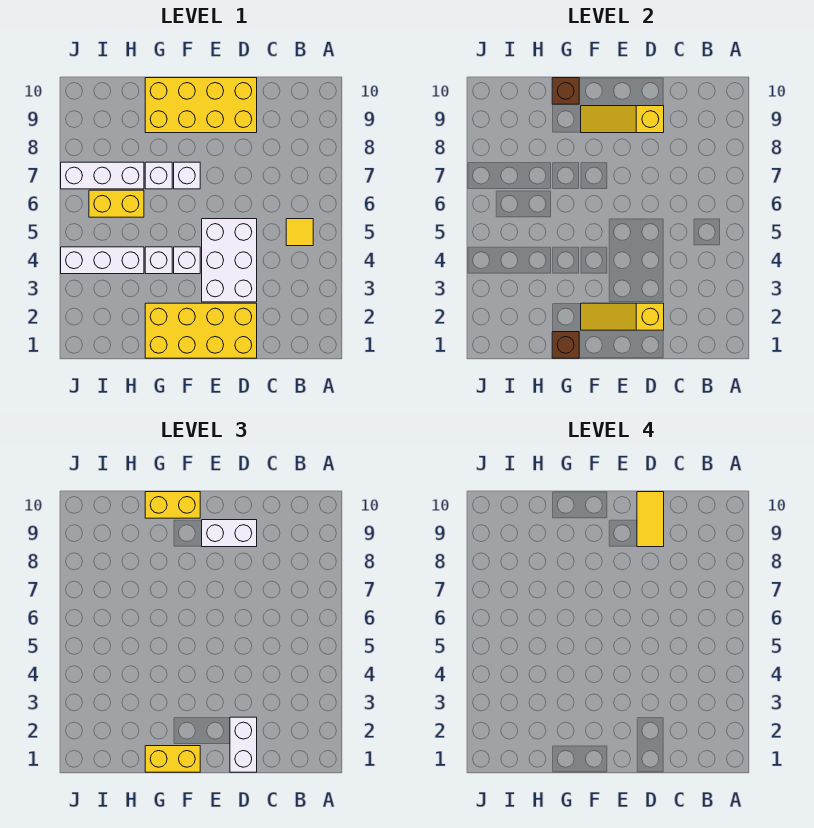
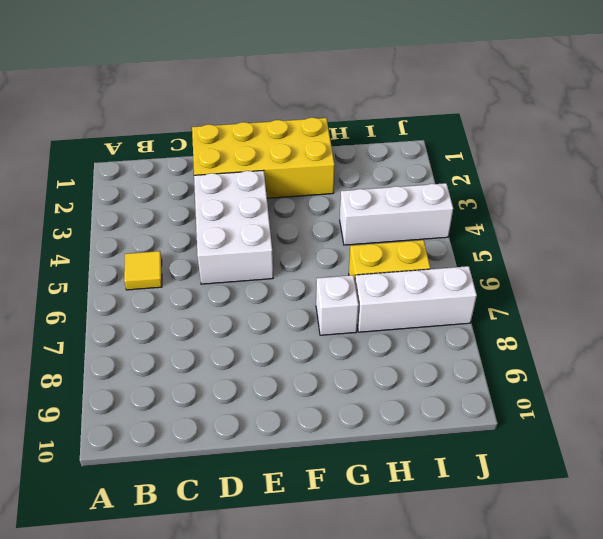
none -> yellow brick D9:G10 level 1
none -> white brick F4 level 1
none -> white brick F7 level 1

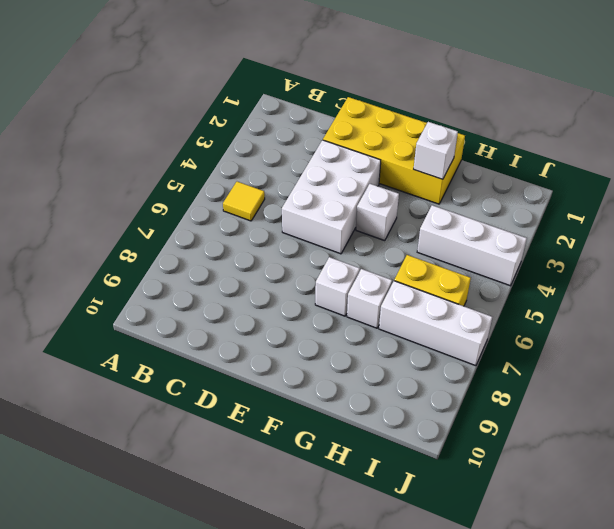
white brick G2 level 2 -> white brick G4 level 1
none -> yellow brick D9:G10 level 1
none -> yellow slope D2:F2 level 2 top D
none -> yellow slope D9:F9 level 2 top D

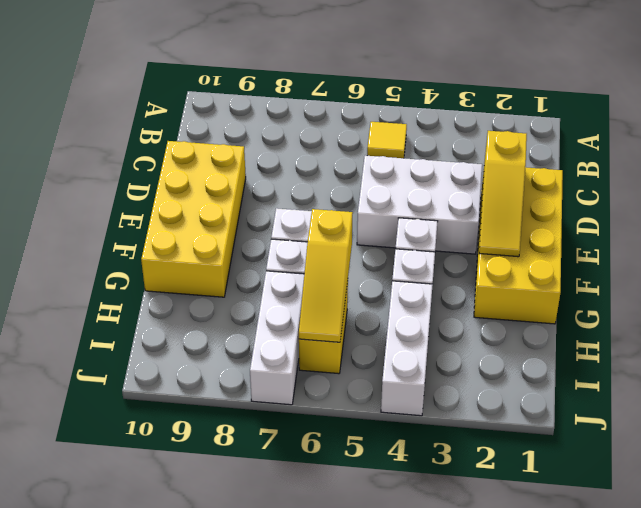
yellow slope G6:I6 level 2 top G -> yellow slope D9:F9 level 2 top D
none -> brown brick G1 level 2
none -> brown brick G10 level 2
none -> white brick D1:D2 level 3

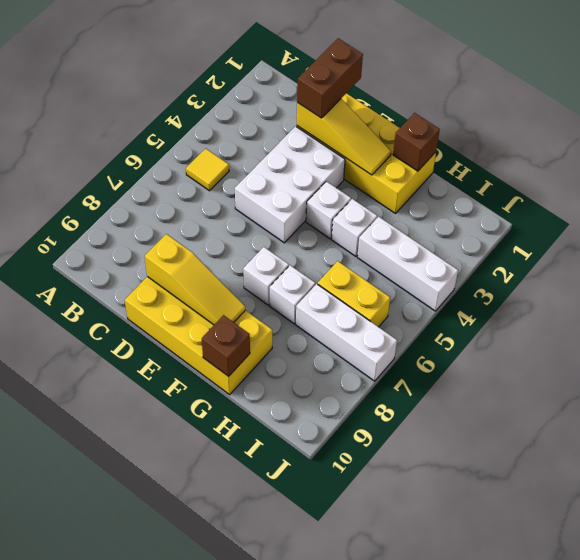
brown brick D1:D2 level 3 -> white brick D1:D2 level 3
none -> white brick D9:E9 level 3
none -> yellow brick F1:G1 level 3
none -> yellow brick F10:G10 level 3

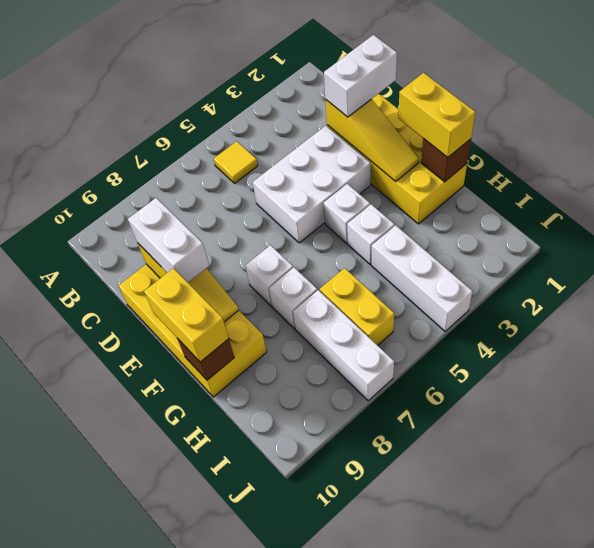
none -> yellow tile D9:D10 level 4

